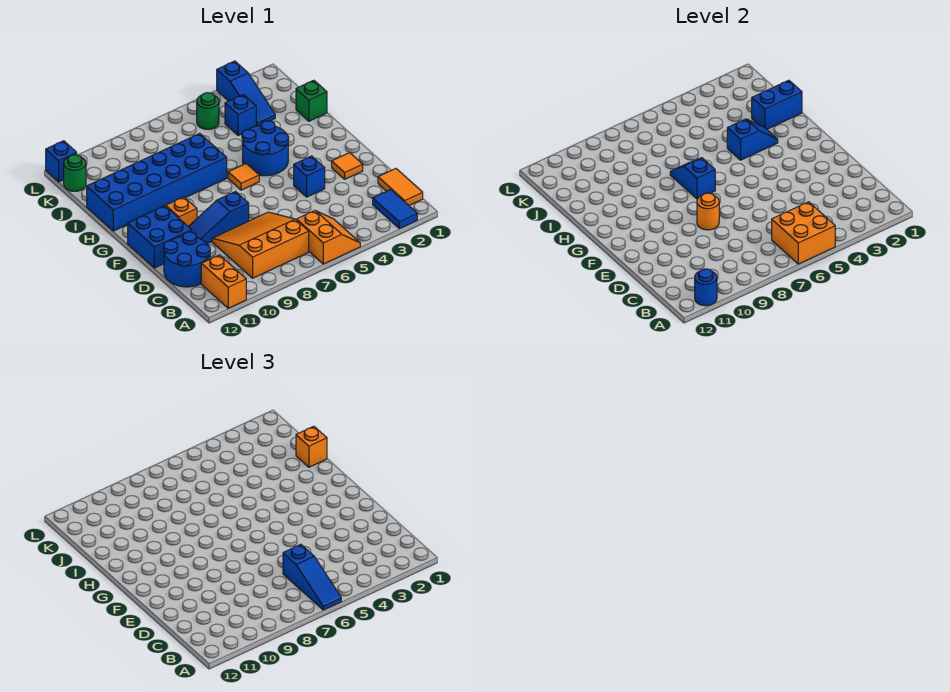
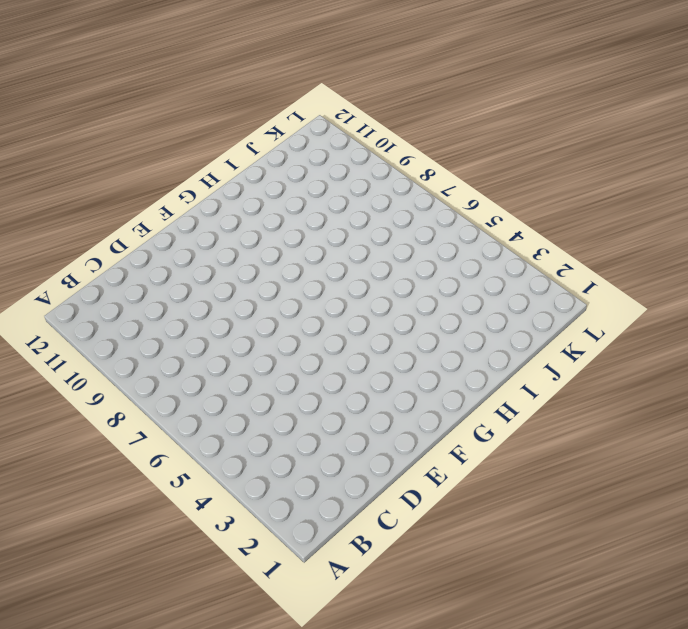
none -> blue tile A2:B2 level 1
none -> orange slope A5:B6 level 1 top 6
none -> orange brick A11:B11 level 1

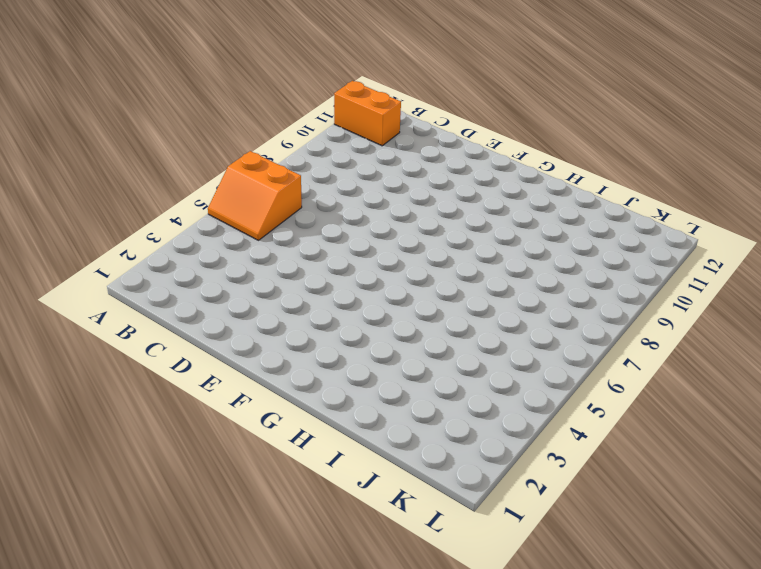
none -> blue tile A2:B2 level 1
none -> orange tile B1:C1 level 1
none -> orange slope B7:D9 level 1 top B

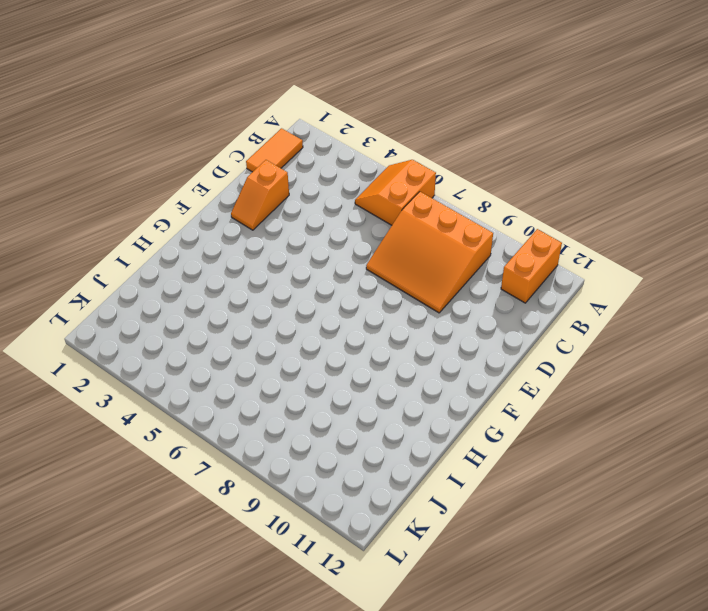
orange slope D2:E2 level 1 top D -> orange tile E2 level 1
none -> blue tile A2:B2 level 1
none -> blue round brick C11:D12 level 1
none -> blue brick E4 level 1

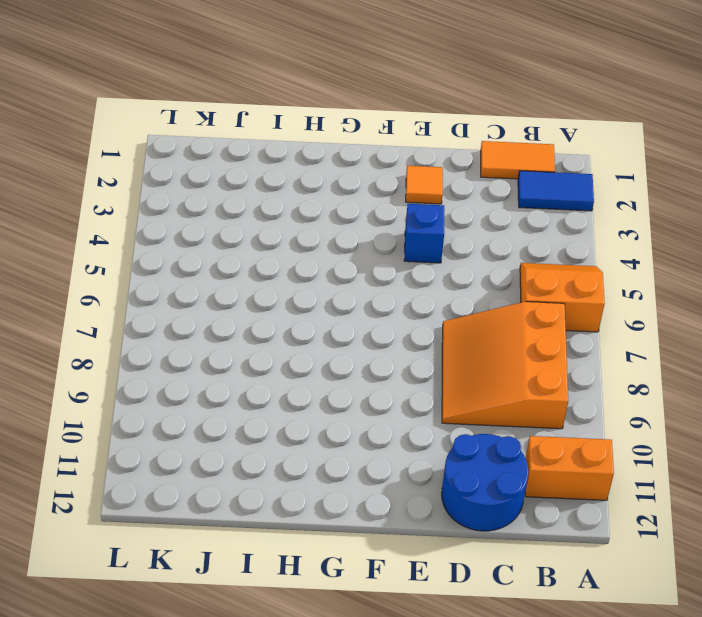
none -> blue slope E8:E10 level 1 top 8
none -> blue brick E11:F12 level 1
none -> orange brick F10 level 1

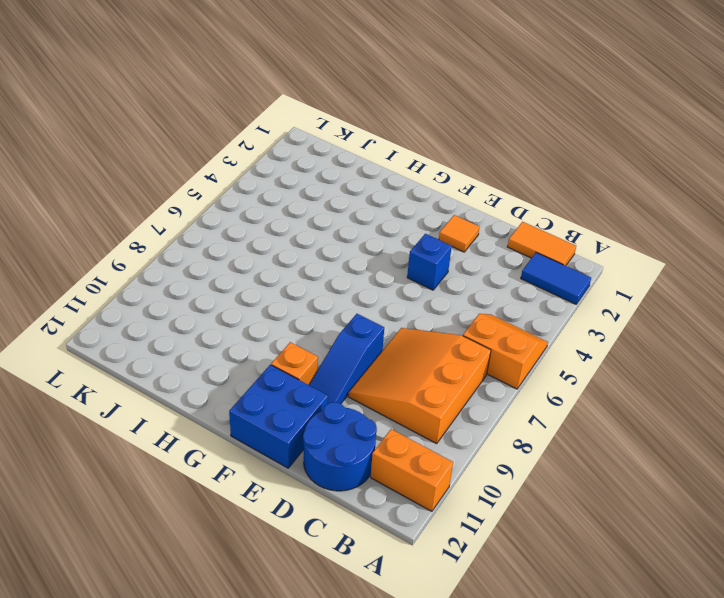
none -> blue round brick G4:H5 level 1
none -> orange tile G6 level 1
none -> blue brick H7:I12 level 1

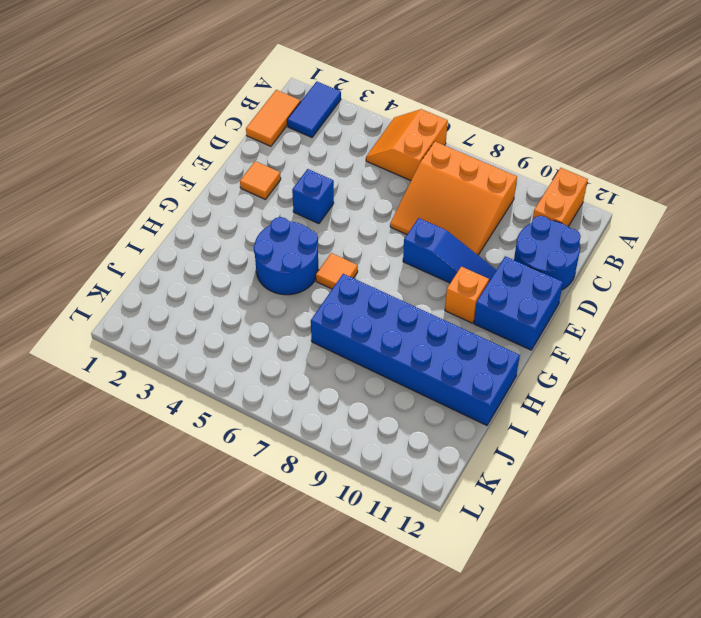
none -> green brick I1 level 1
none -> blue slope J3:L3 level 1 top L
none -> blue brick J4 level 1

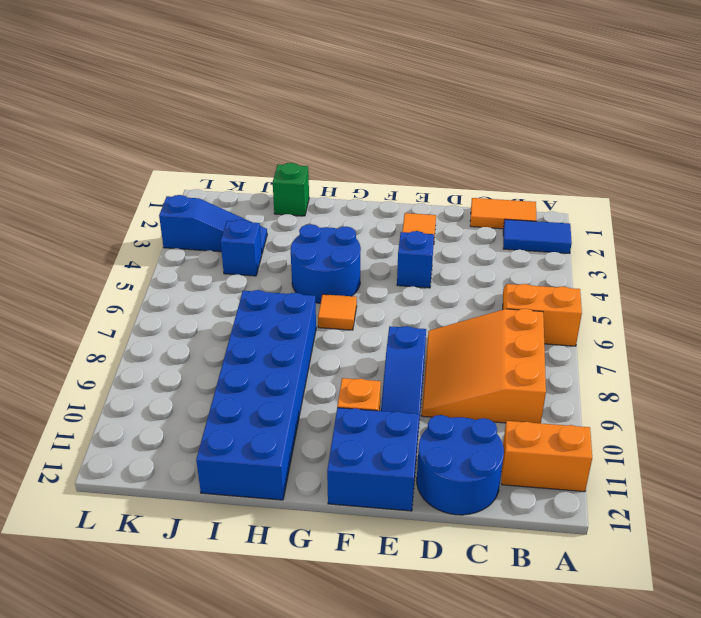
none -> green round brick K5 level 1
none -> green round brick K12 level 1
none -> blue brick L12 level 1

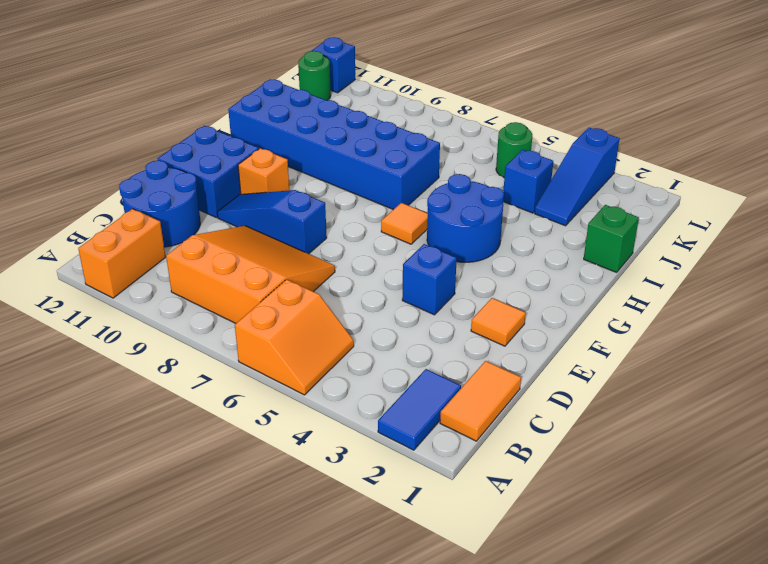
none -> orange brick A5:B6 level 2
none -> blue round brick A11 level 2
none -> orange round brick E8 level 2

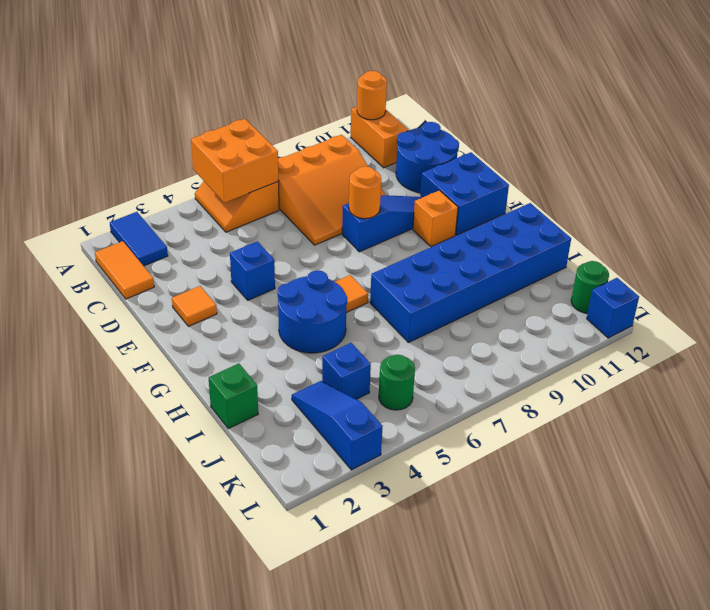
orange round brick A11 level 2 -> blue round brick A11 level 2
none -> blue slope G7:H7 level 2 top G
none -> blue slope H3:H4 level 2 top 4
none -> blue brick I1:I2 level 2

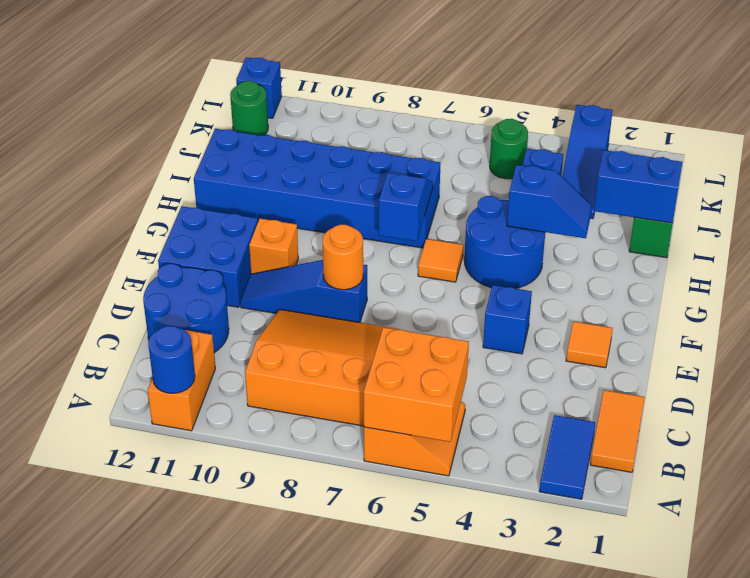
none -> blue slope A6:C6 level 3 top C
none -> orange brick I1 level 3

